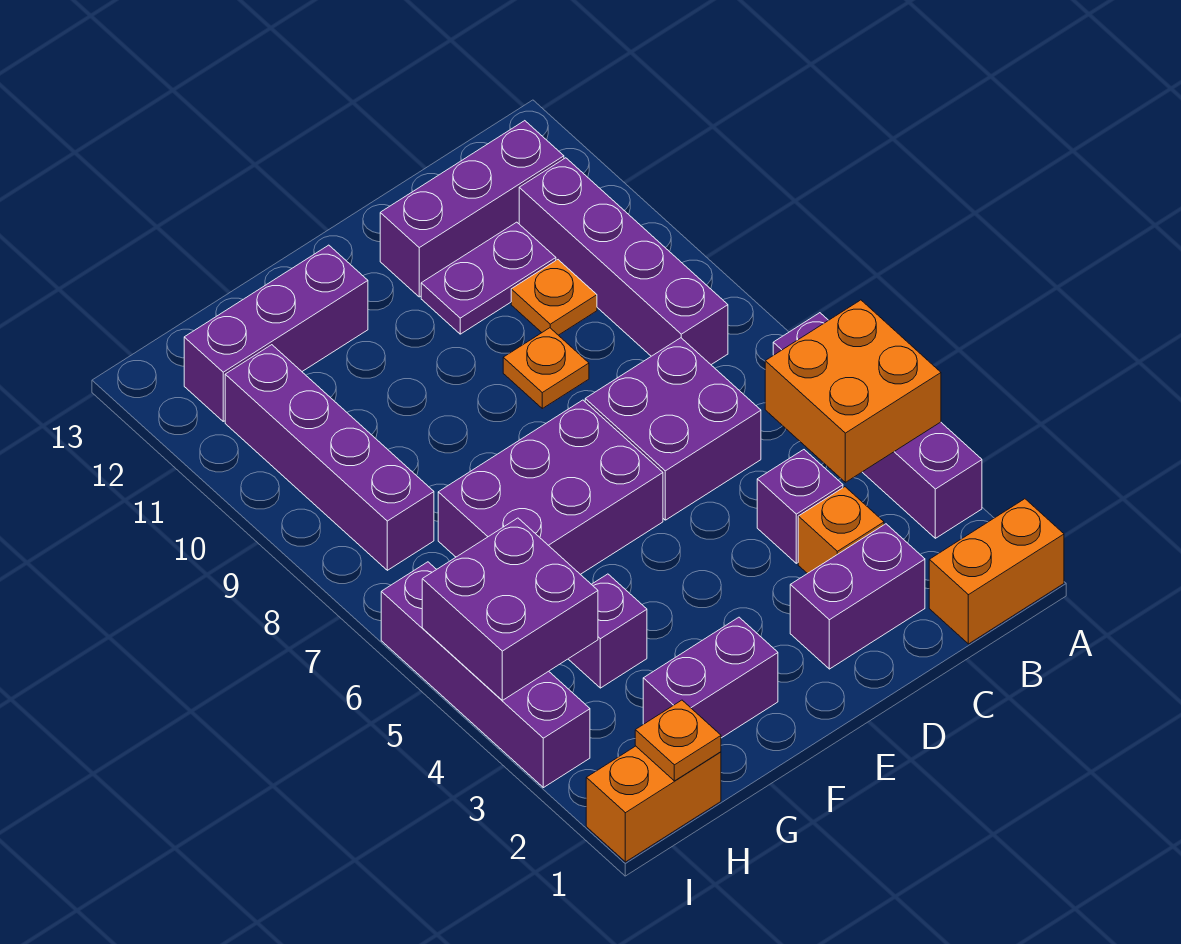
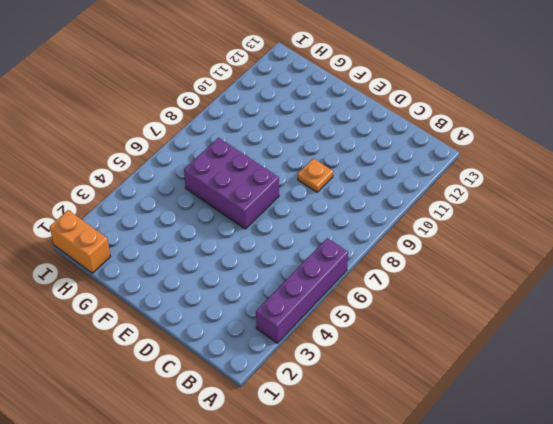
none -> orange brick A1:B1 level 1
none -> purple brick B8:B11 level 1
none -> purple brick B12:D12 level 1

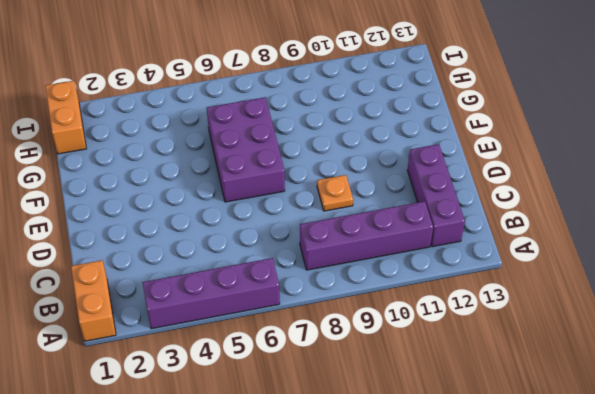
none -> purple brick C2:D2 level 1
none -> orange brick C3 level 1
none -> purple brick C4 level 1

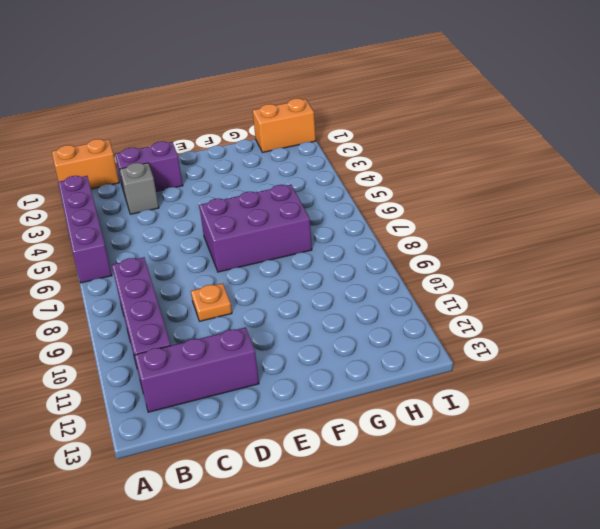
grey brick C3 level 1 -> orange brick C3 level 1
none -> purple brick C4 level 1
none -> purple brick C6:D7 level 1
none -> orange plate C10 level 1

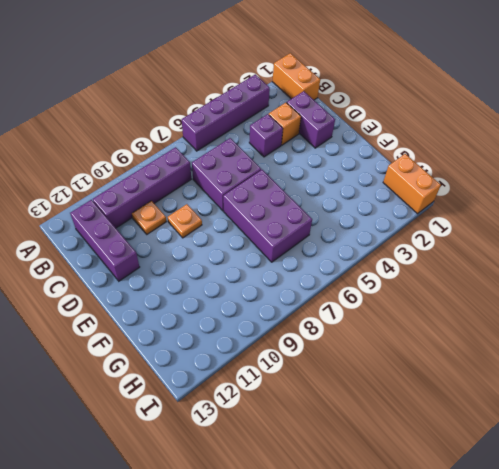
none -> purple plate C11:D11 level 1
none -> purple brick F2:G2 level 1
none -> purple brick F12:H12 level 1

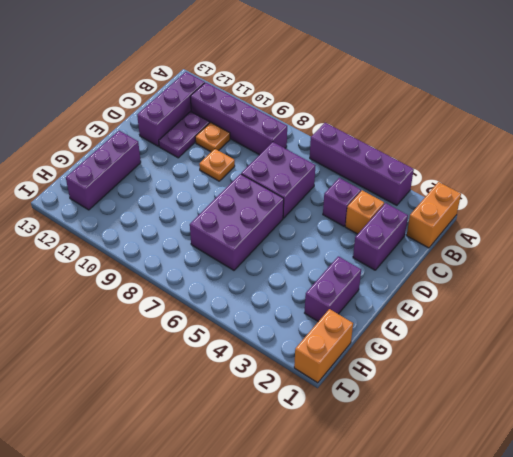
none -> purple brick G4 level 1
none -> purple brick H8:H11 level 1
none -> purple brick I3:I6 level 1

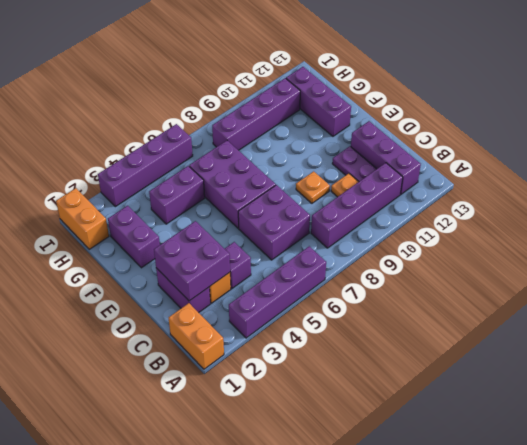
purple brick C2:D3 level 2 -> purple brick H4:I5 level 2
purple brick G4:G5 level 1 -> purple brick G4 level 1
none -> orange brick A4:B5 level 2
none -> orange plate H1 level 2

